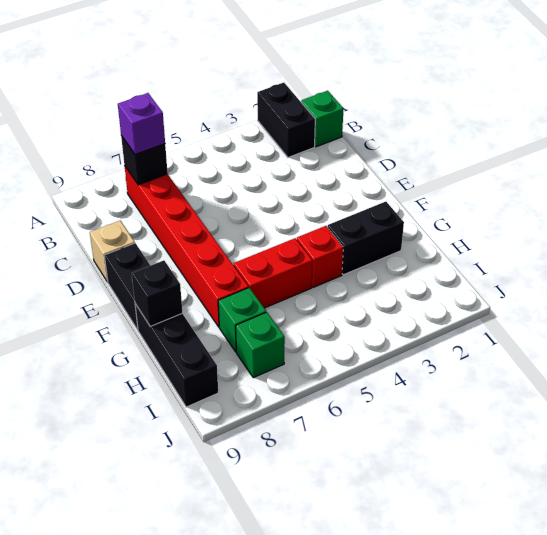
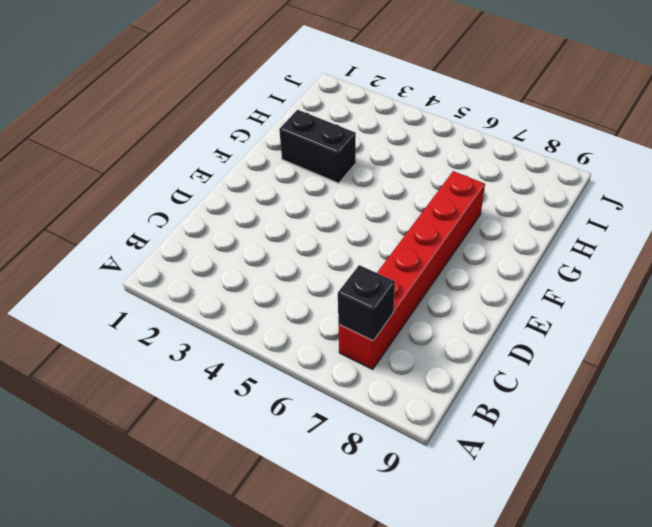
none -> black brick A2:B2 level 1
none -> green brick B1 level 1
none -> tan brick D9 level 1

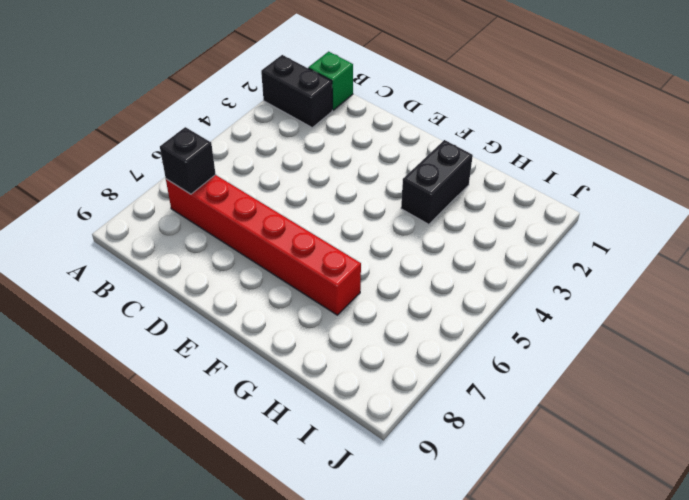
none -> tan brick D9 level 1
none -> black brick E9:F9 level 1
none -> red brick G4 level 1

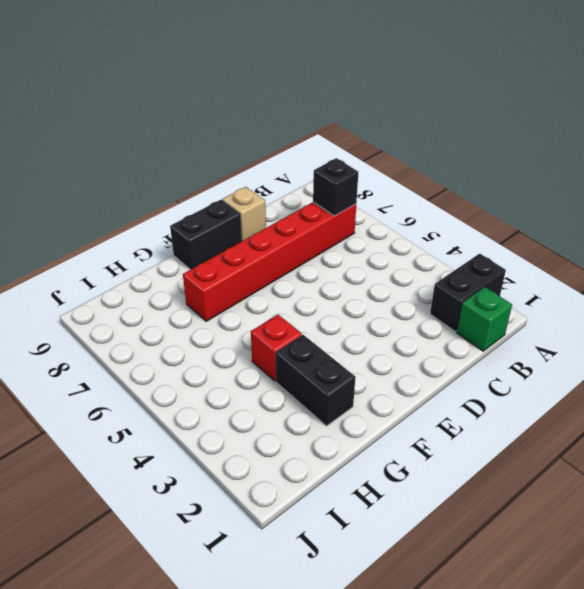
none -> red brick G5:G6 level 1
none -> black brick G9:I9 level 1
none -> green brick H7 level 1

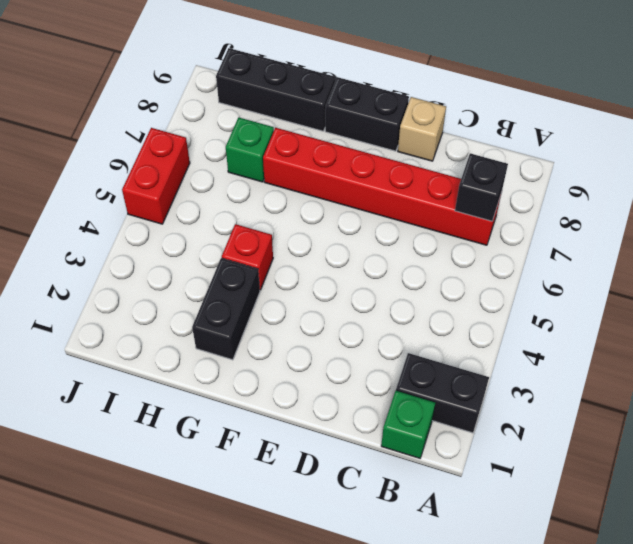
red brick J5:J6 level 1 -> red brick G5:G6 level 1
none -> green brick I7 level 1
none -> black brick G9 level 2
none -> purple brick B7 level 3

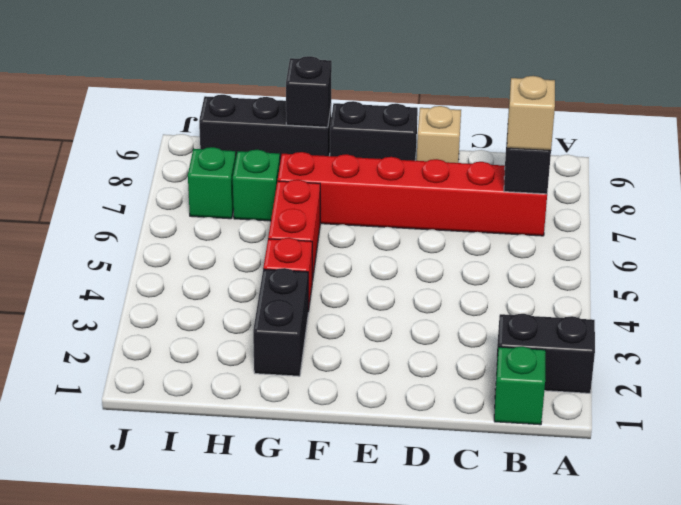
tan brick B7 level 3 -> purple brick B7 level 3

